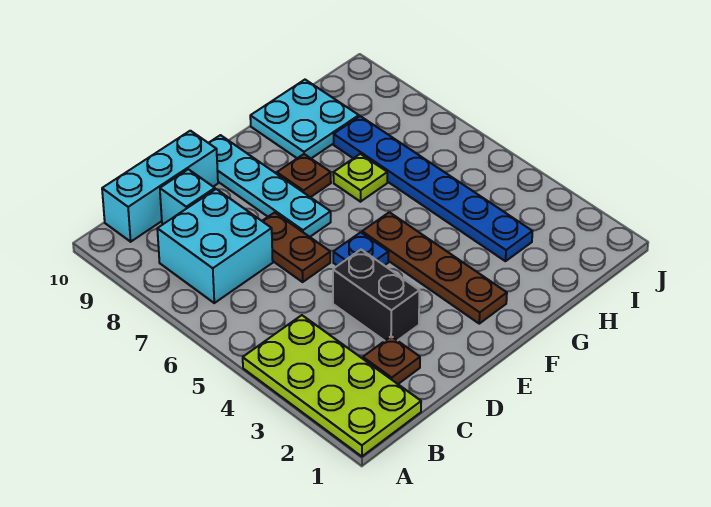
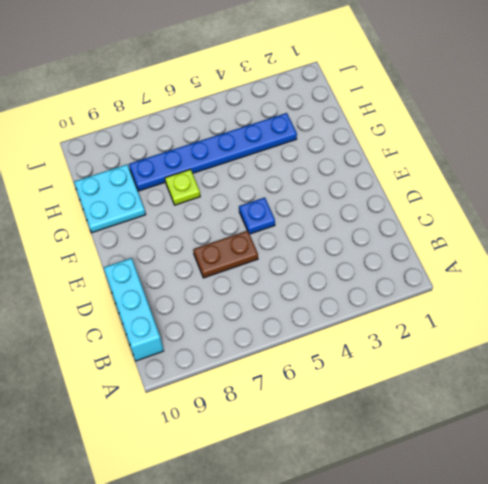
none -> lime plate A1:B4 level 1
none -> cyan brick B7:C8 level 1
none -> brown plate C2 level 1

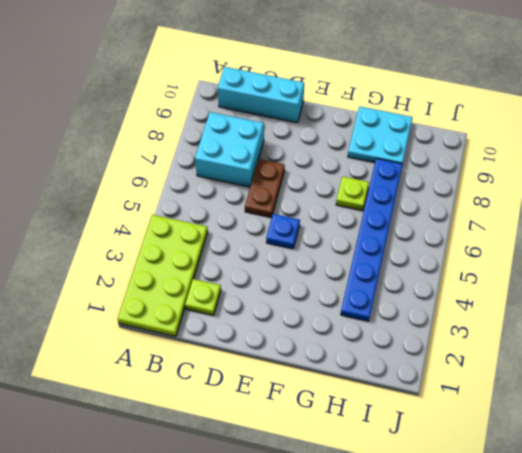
lime plate C2 level 1 -> brown plate C2 level 1
none -> cyan brick C9 level 1
none -> black brick D3:D4 level 1
none -> cyan plate E7:E10 level 1

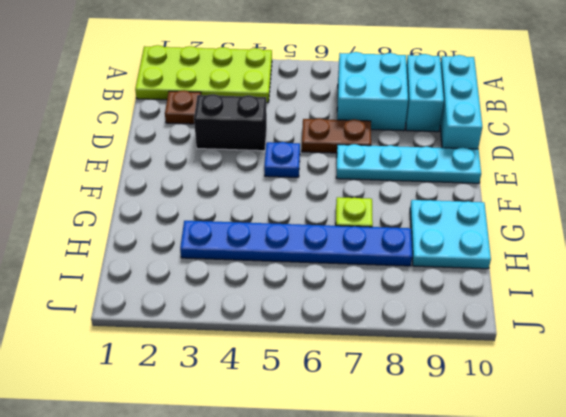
cyan brick B9:C9 level 1 -> cyan brick C9 level 1
none -> brown plate F2:F5 level 1
none -> brown plate F8 level 1

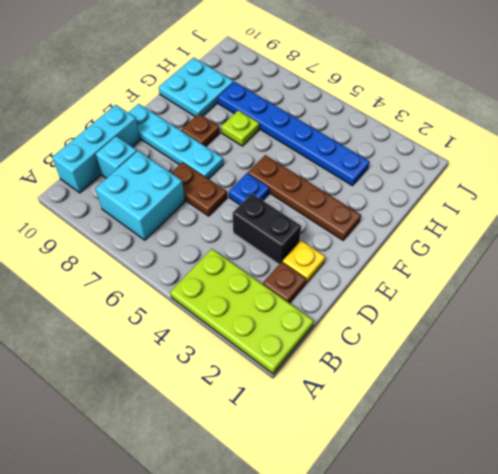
yellow plate D2 level 1 -> none

